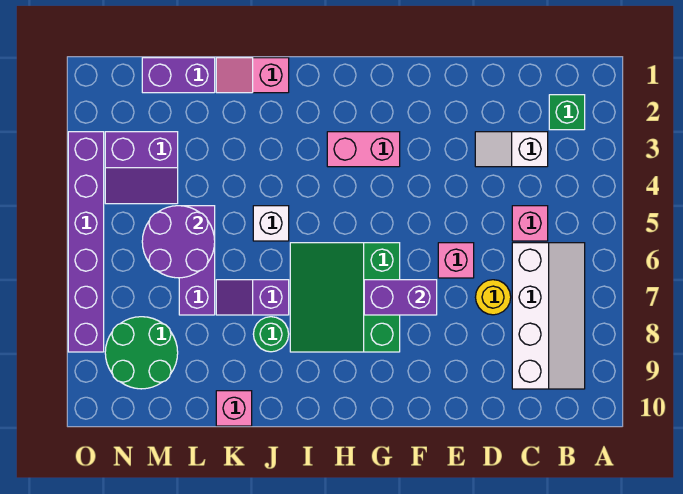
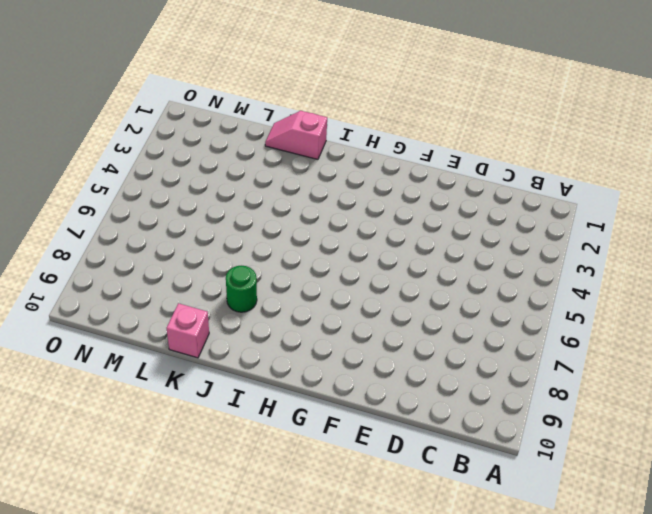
none -> green brick B2 level 1
none -> white slope B6:C9 level 1 top C
none -> white slope C3:D3 level 1 top C

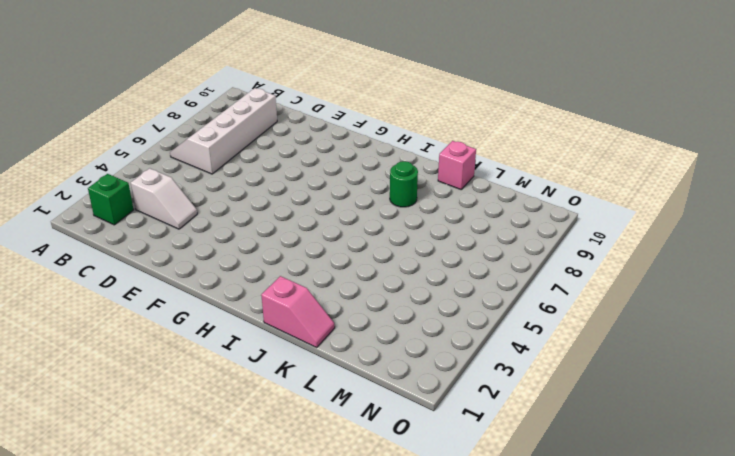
none -> pink brick C5 level 1
none -> yellow round brick D7 level 1
none -> pink brick E6 level 1

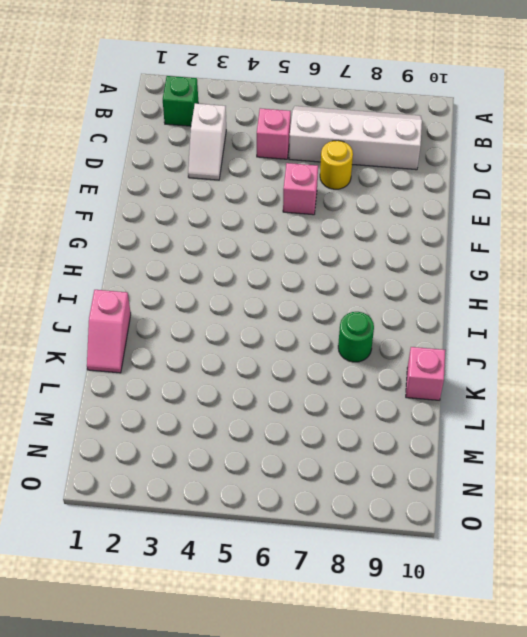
none -> pink brick G3:H3 level 1
none -> green slope G6:I8 level 1 top G
none -> white brick J5 level 1

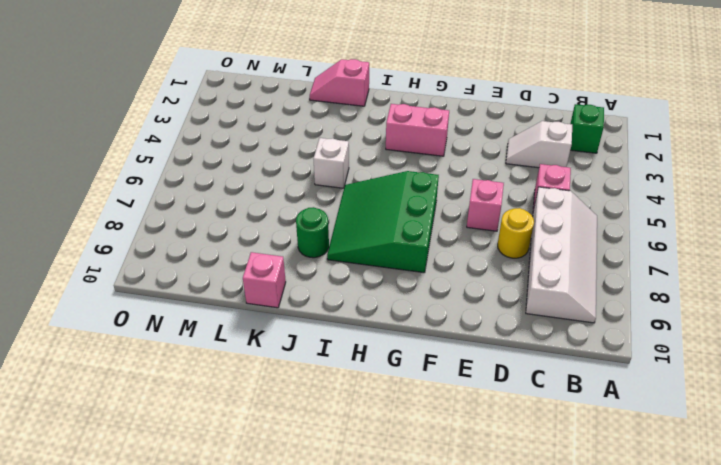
none -> purple slope J7:K7 level 1 top J
none -> purple brick L1:M1 level 1
none -> purple brick L5:L7 level 1

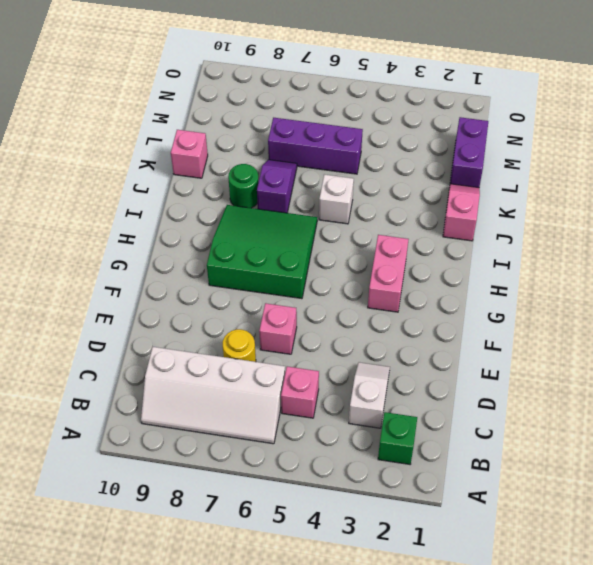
none -> purple slope M3:N4 level 1 top 3
none -> green round brick M8:N9 level 1
none -> purple brick O3:O8 level 1

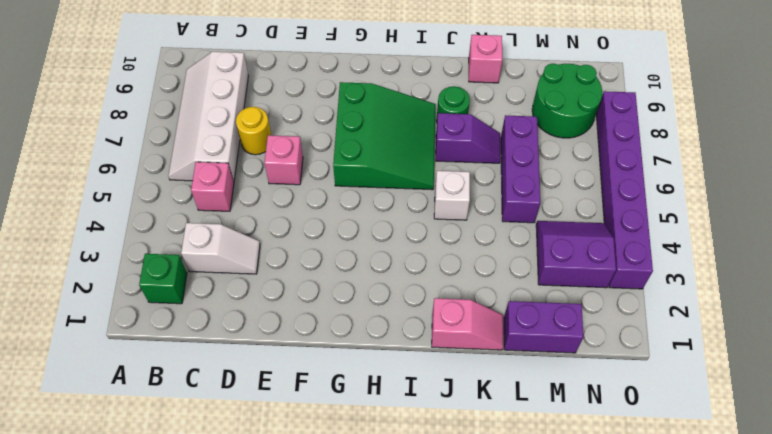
none -> pink brick G3:H3 level 1
none -> purple brick F7:G7 level 2
none -> purple round brick L5:M6 level 2

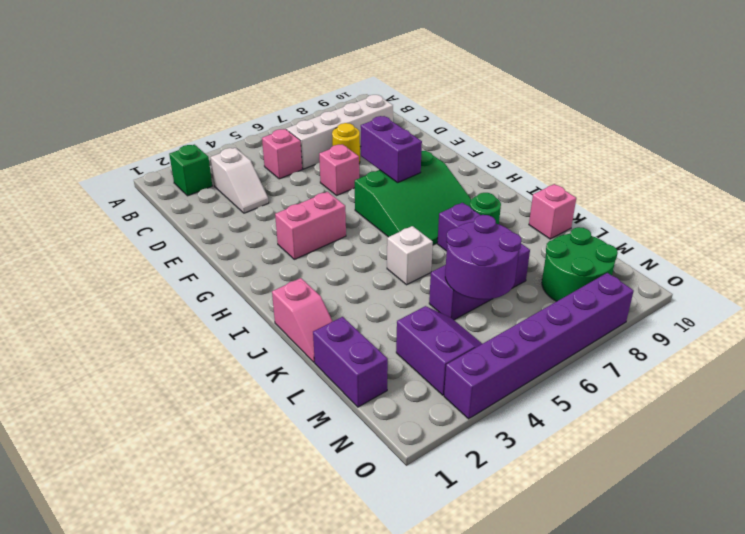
pink brick G3:G4 level 1 -> pink brick G3:H3 level 1

